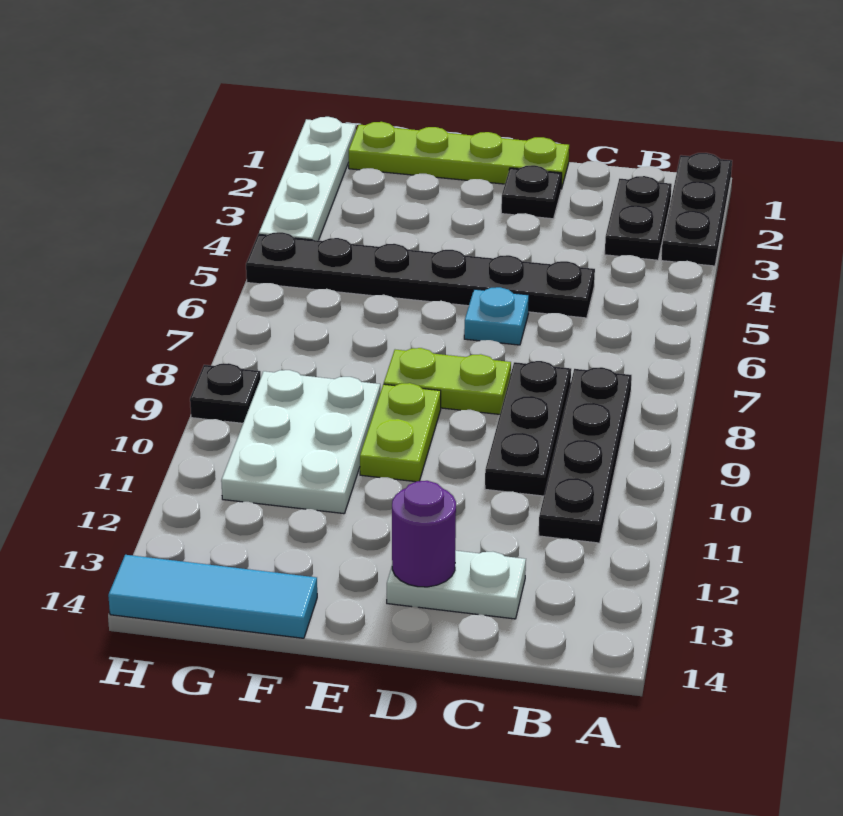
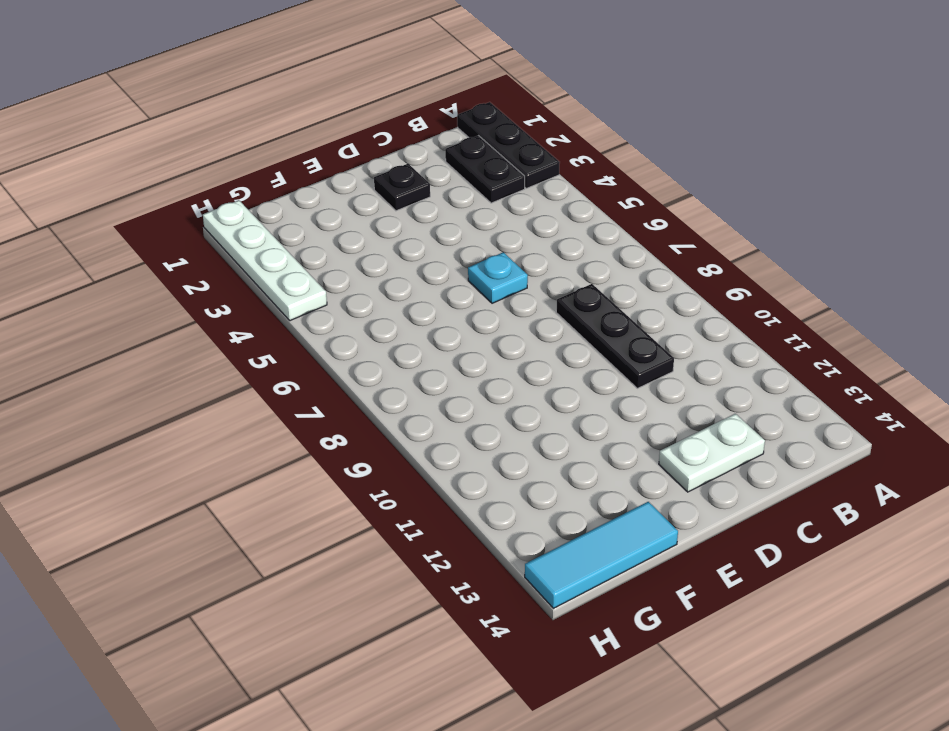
none -> black plate B8:B11 level 1
none -> black plate C5:H5 level 1
none -> lime plate D1:G1 level 1

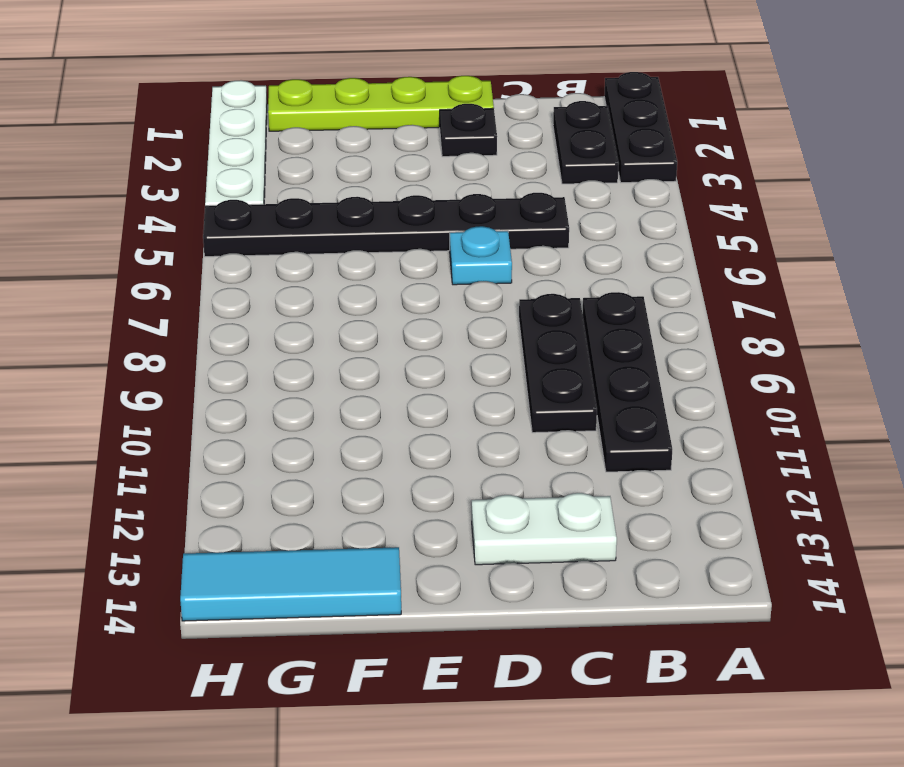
none -> lime plate D8:E8 level 1
none -> lime plate E9:E10 level 1
none -> white plate F9:G11 level 1

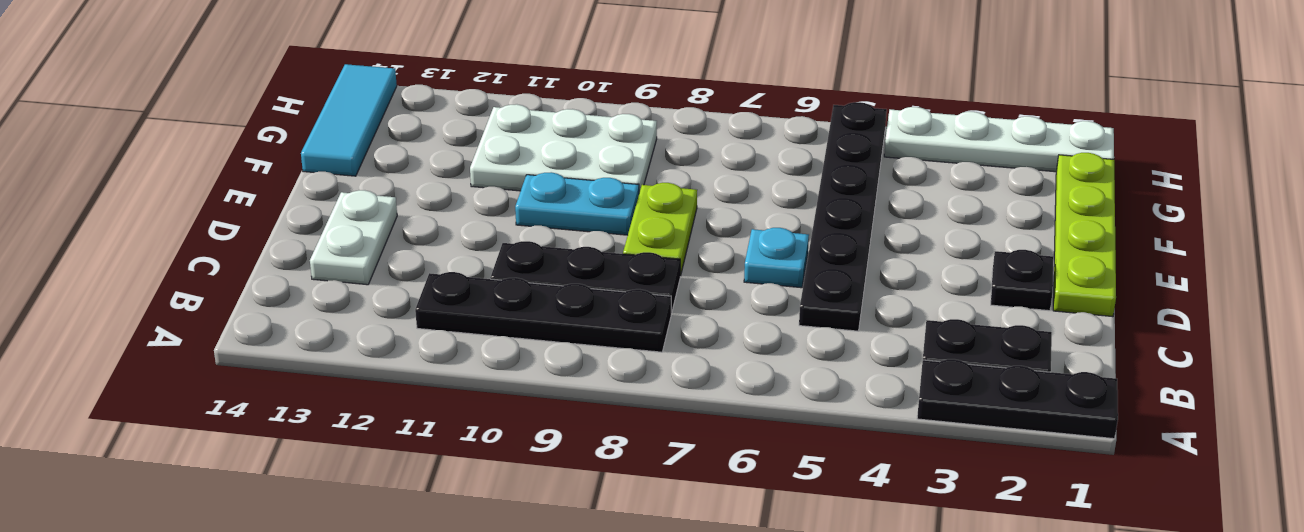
cyan plate E9:E10 level 1 -> lime plate E9:E10 level 1
none -> black plate H9 level 1
none -> purple round brick D13 level 2

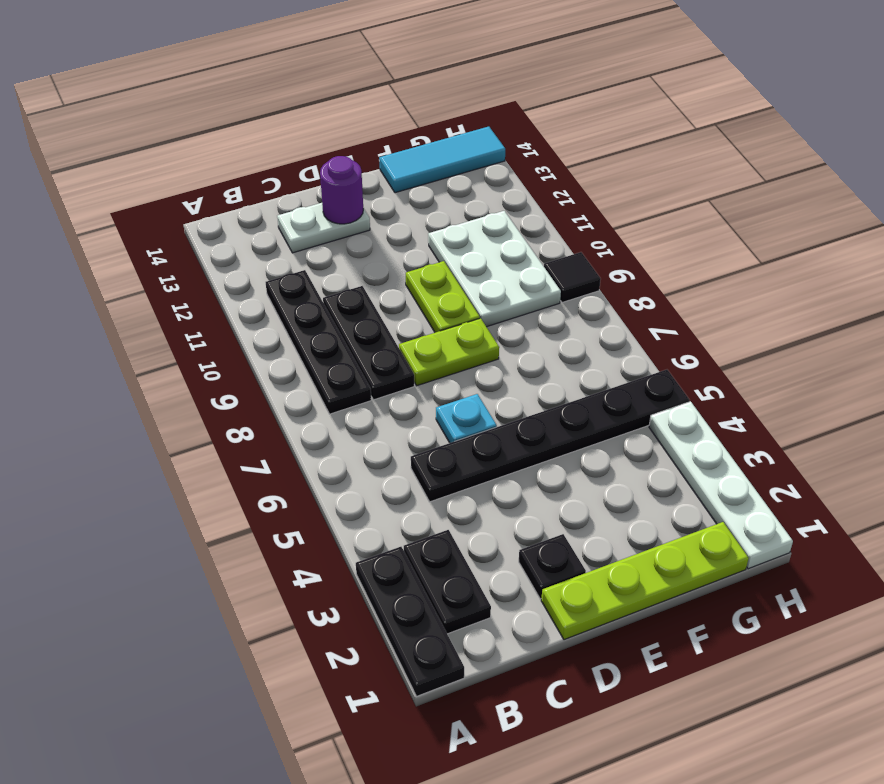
black tile H9 level 1 -> black plate H9 level 1

